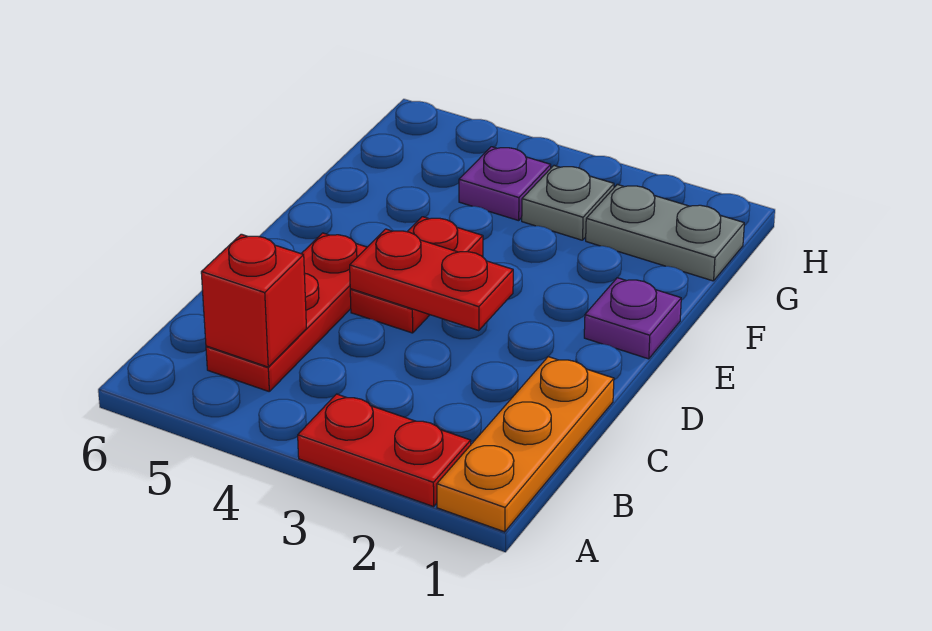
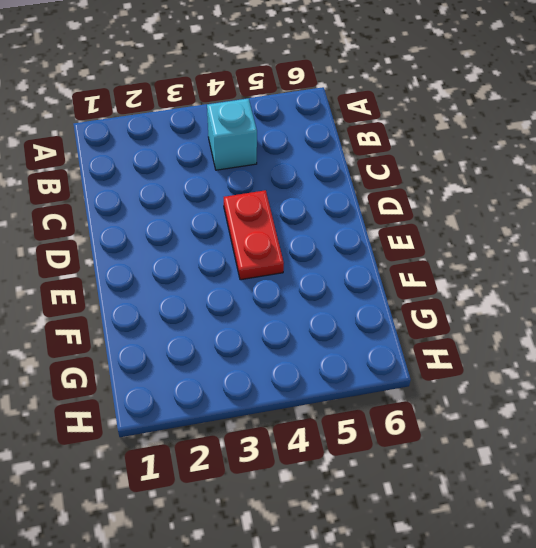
cyan brick B4 level 1 -> none
none -> orange plate A1:C1 level 1
none -> red plate A2:A3 level 1

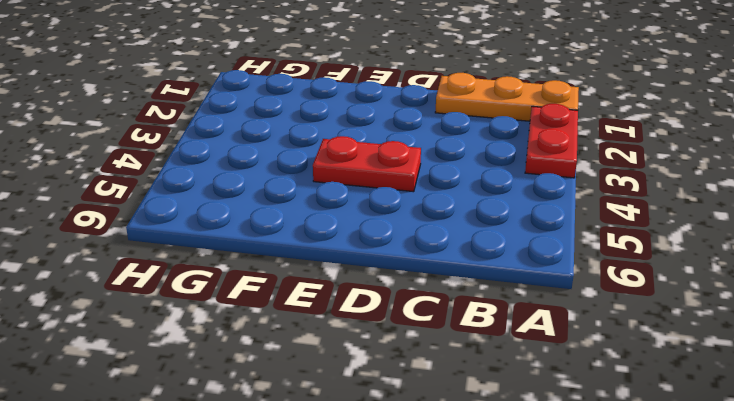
none -> red plate B5:D5 level 1
none -> purple plate E1 level 1

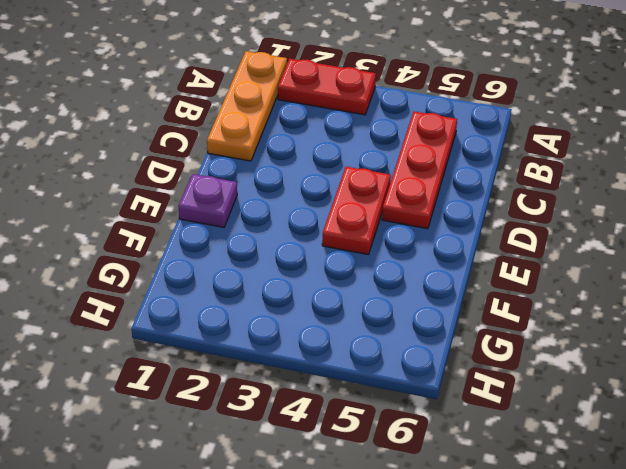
none -> grey plate G1:G2 level 1
none -> grey plate G3 level 1

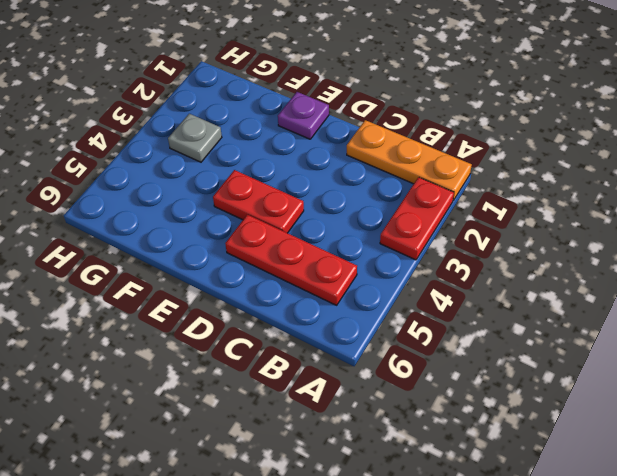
none -> grey plate G1:G2 level 1
none -> purple plate G4 level 1

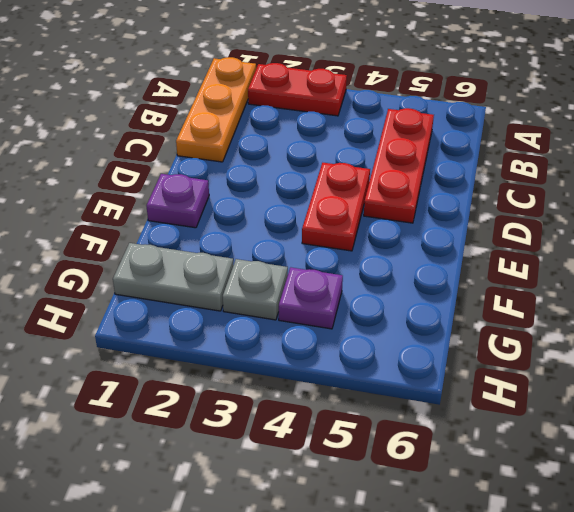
none -> red brick B5 level 2
none -> red plate D3:D4 level 2

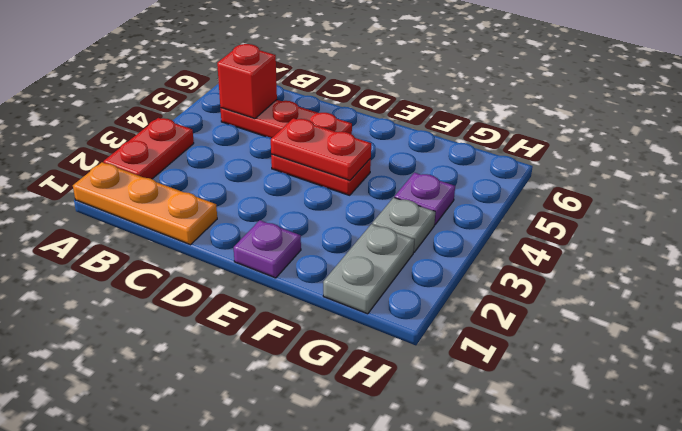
red plate D4:E4 level 2 -> red plate D3:D4 level 2

